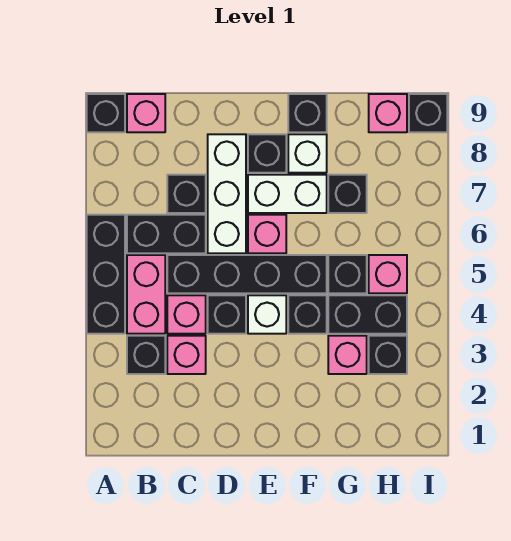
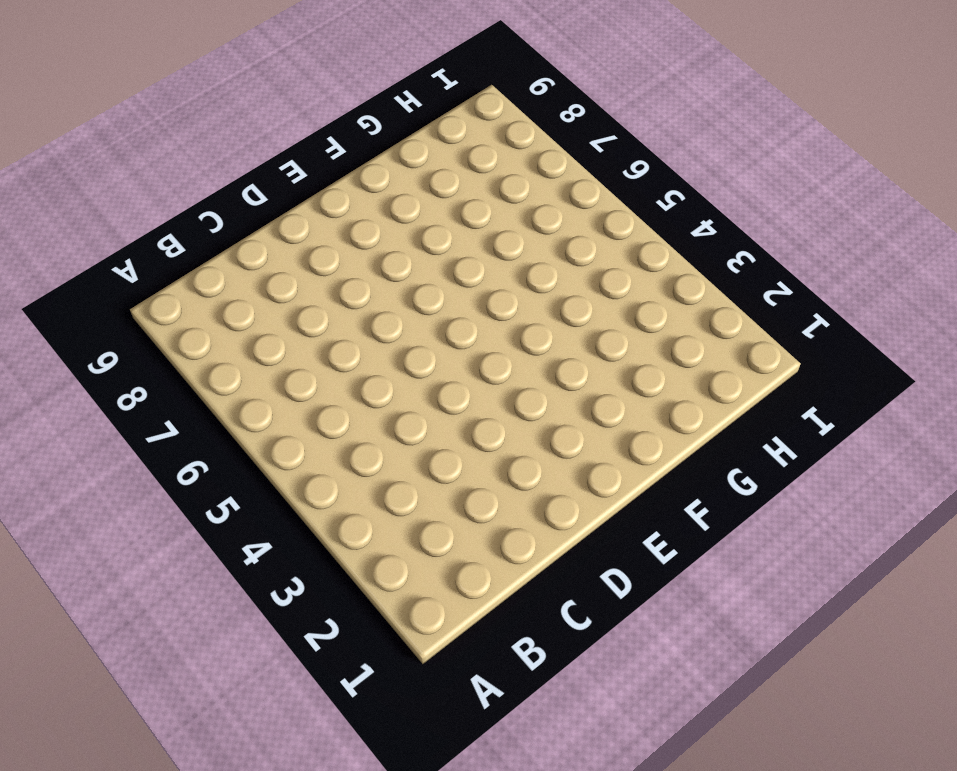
none -> black brick A4:A6 level 1
none -> black brick A9 level 1
none -> black brick B3 level 1

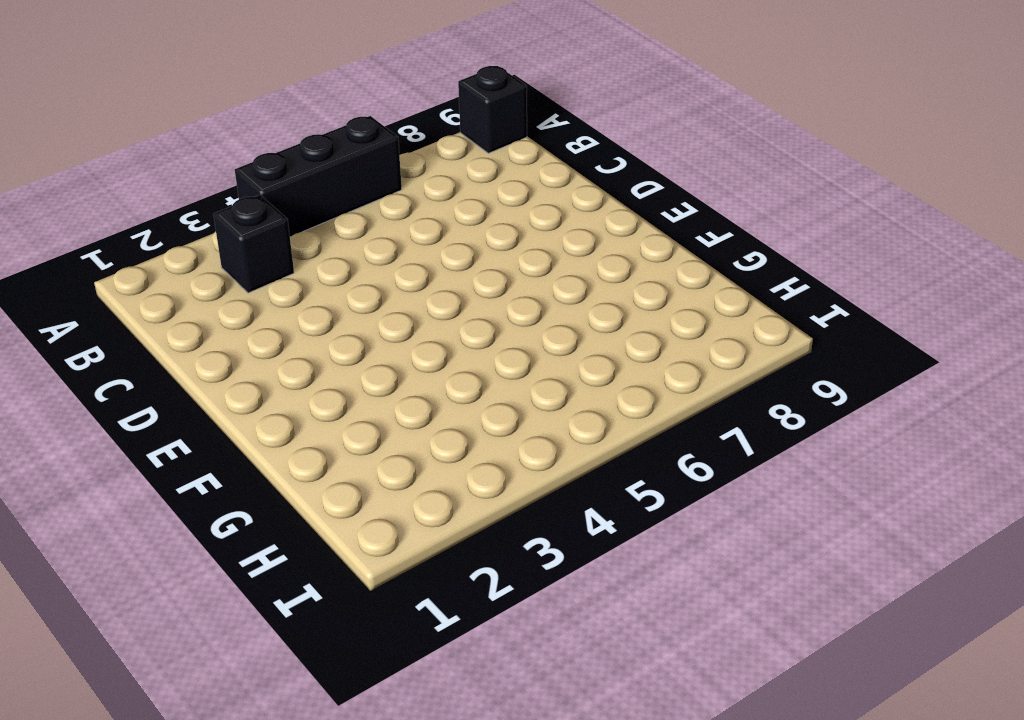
none -> pink brick B4:B5 level 1
none -> black brick B6:C6 level 1
none -> pink brick B9 level 1

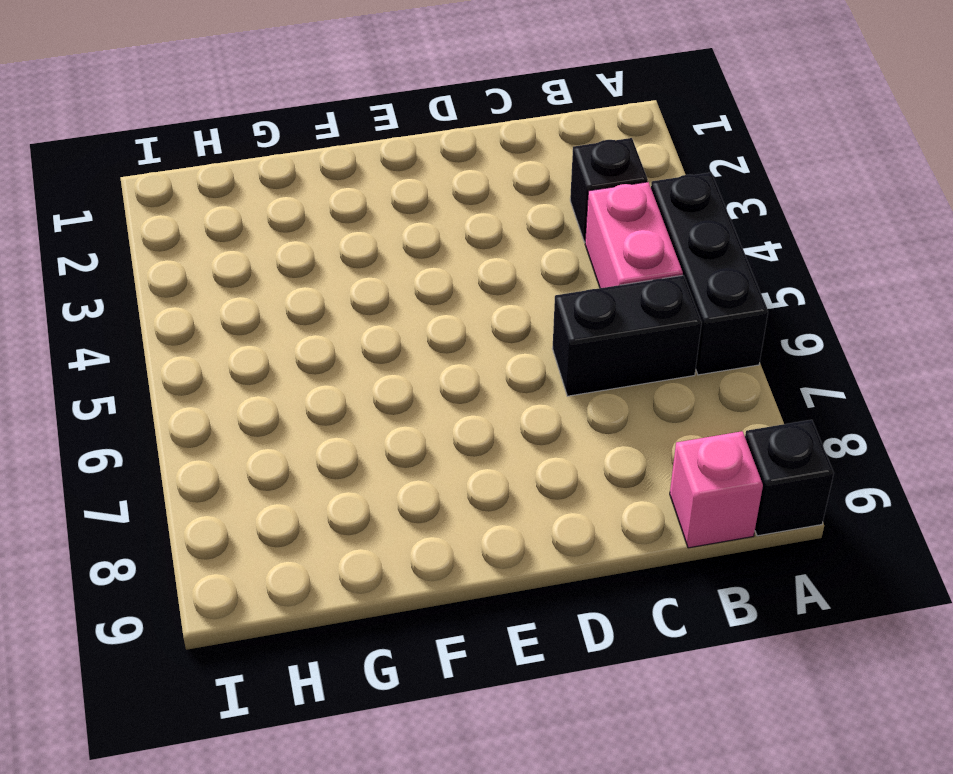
none -> pink brick C3 level 1
none -> pink brick C4 level 1
none -> black brick C5:F5 level 1

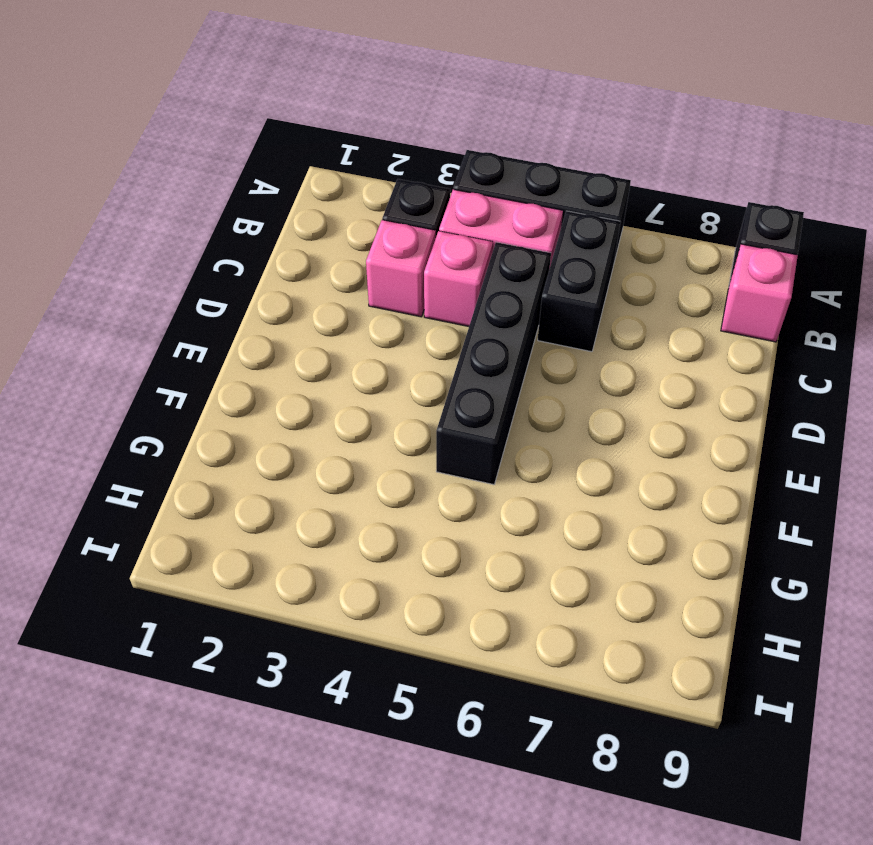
none -> black brick C7 level 1
none -> black brick D4 level 1
none -> white brick D6:D8 level 1

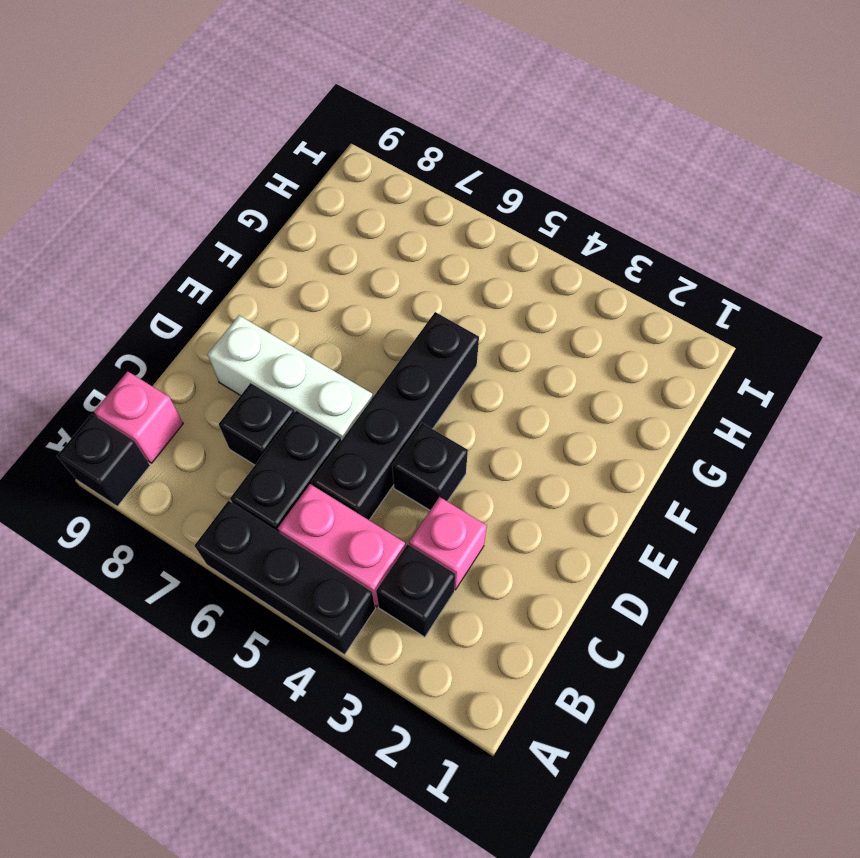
none -> pink brick C4 level 1
none -> white brick E4 level 1
none -> pink brick E6 level 1

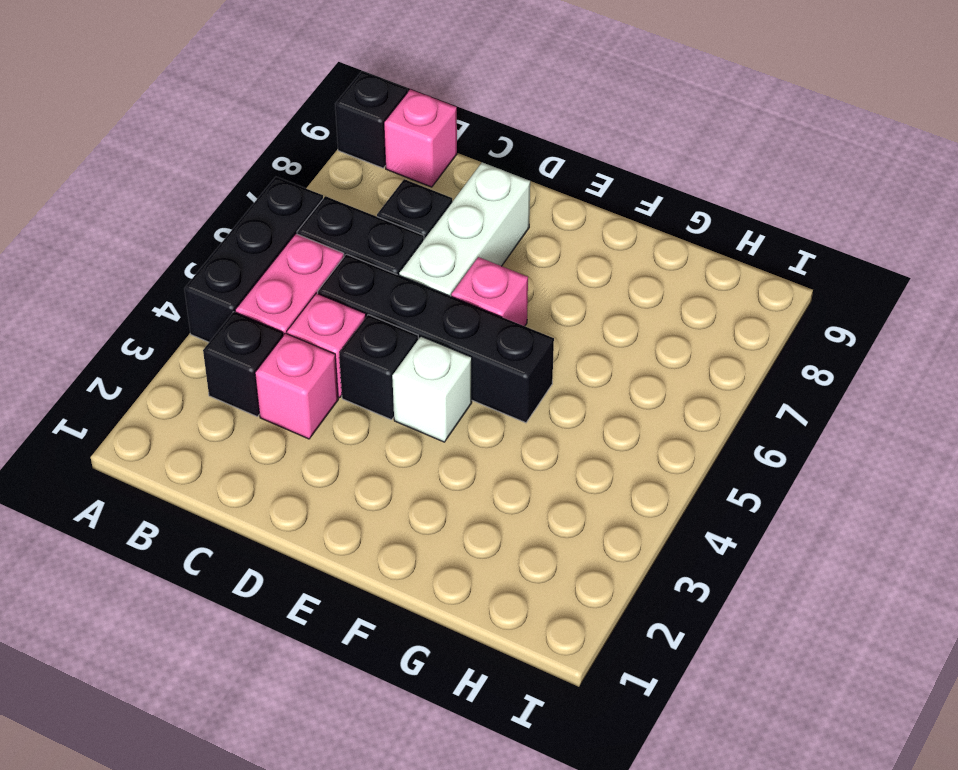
none -> white brick E7:F7 level 1
none -> black brick E8 level 1
none -> black brick F4 level 1

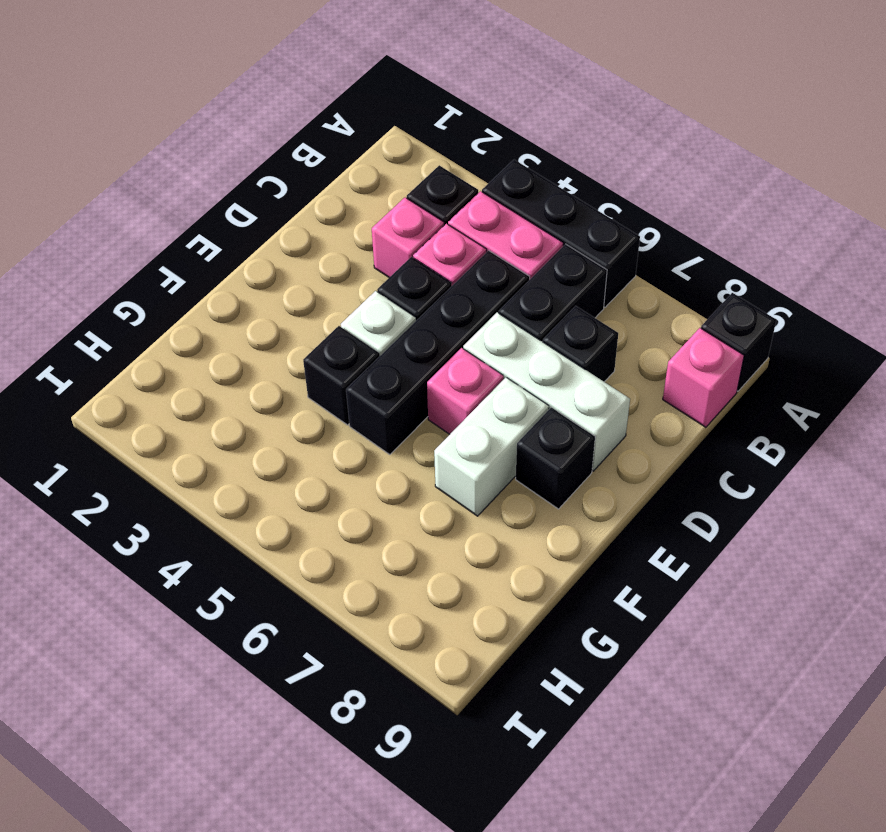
none -> white brick F8 level 1
none -> black brick F9 level 1
none -> pink brick G3 level 1

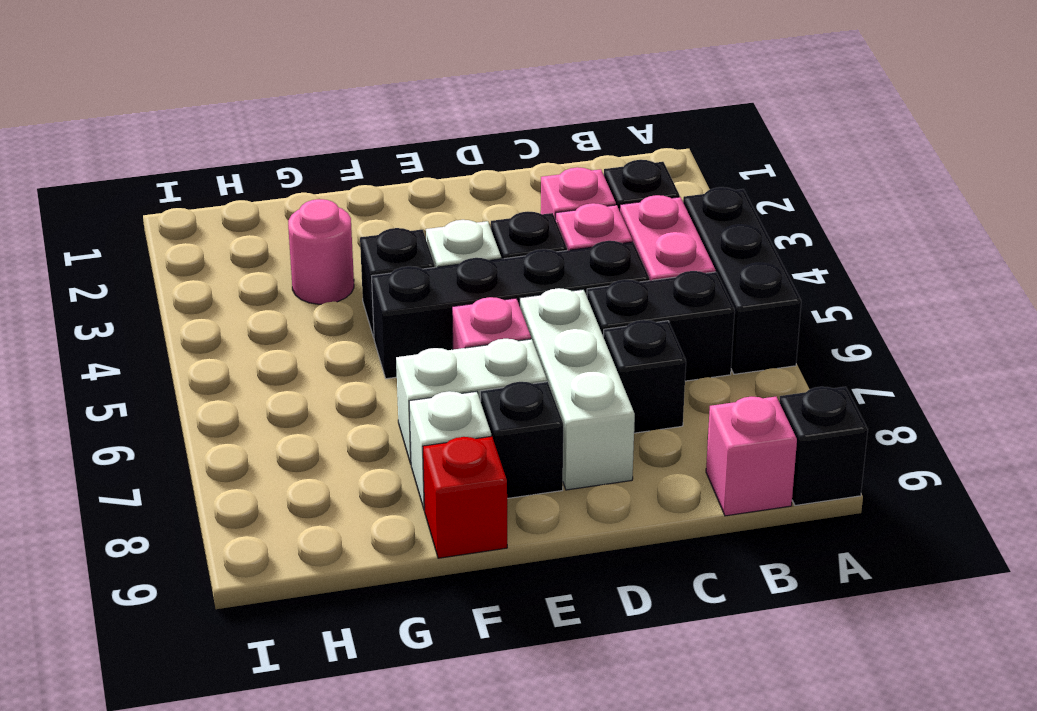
red brick F9 level 1 -> black brick F9 level 1
pink round brick G3 level 1 -> pink brick G3 level 1
none -> black brick G4:H4 level 1
none -> black brick G5 level 1
none -> black brick G7 level 1

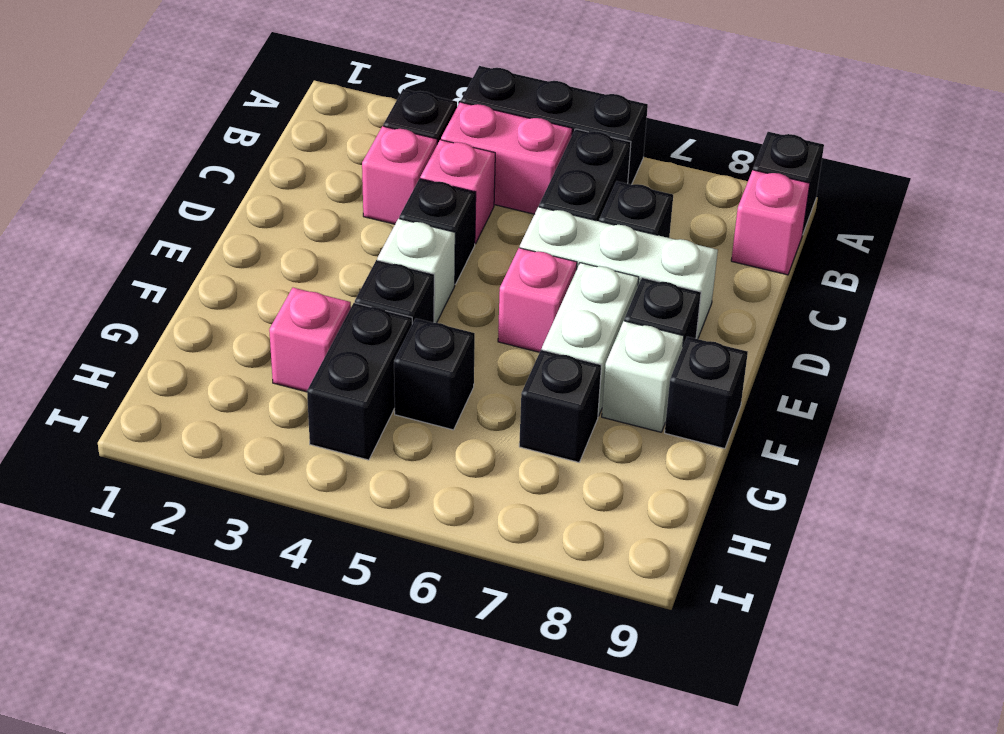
none -> black brick C5:F5 level 1
none -> black brick H3 level 1
none -> pink brick H5 level 1

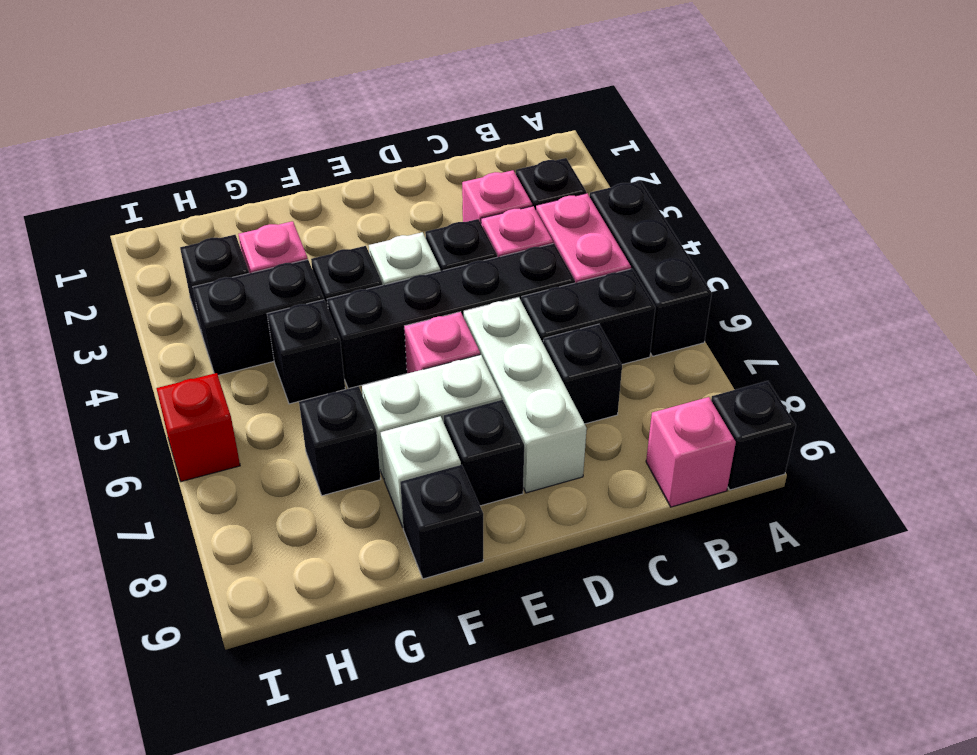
red brick I6 level 1 -> none
none -> pink brick H5 level 1
none -> pink brick H9 level 1
none -> black brick I9 level 1

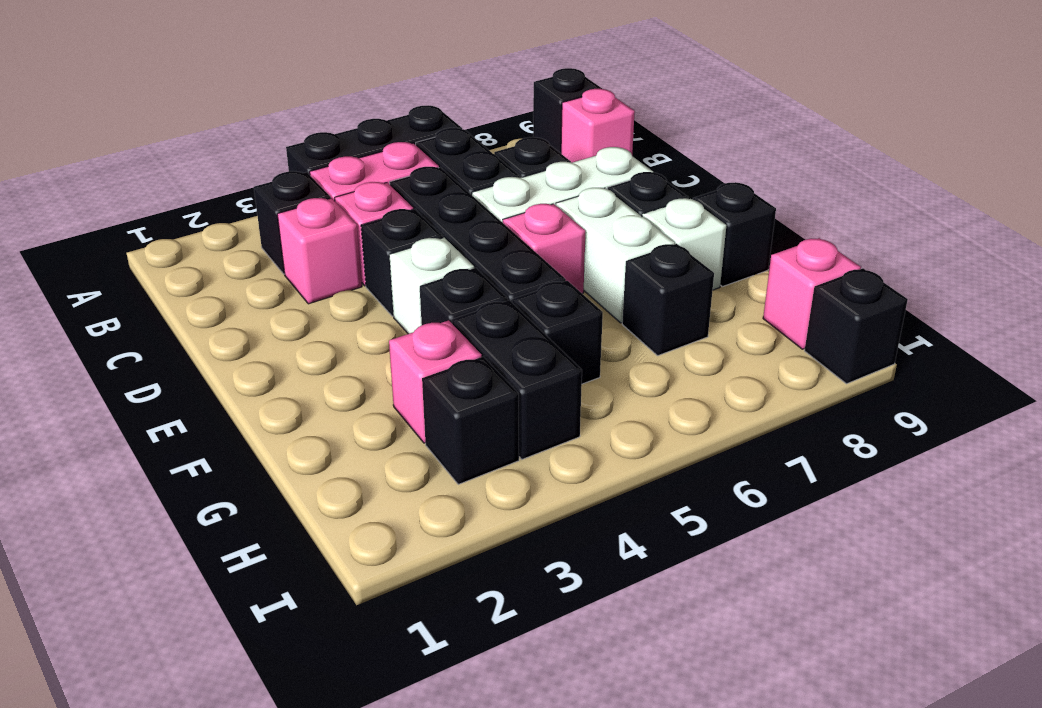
none -> pink brick H5 level 1

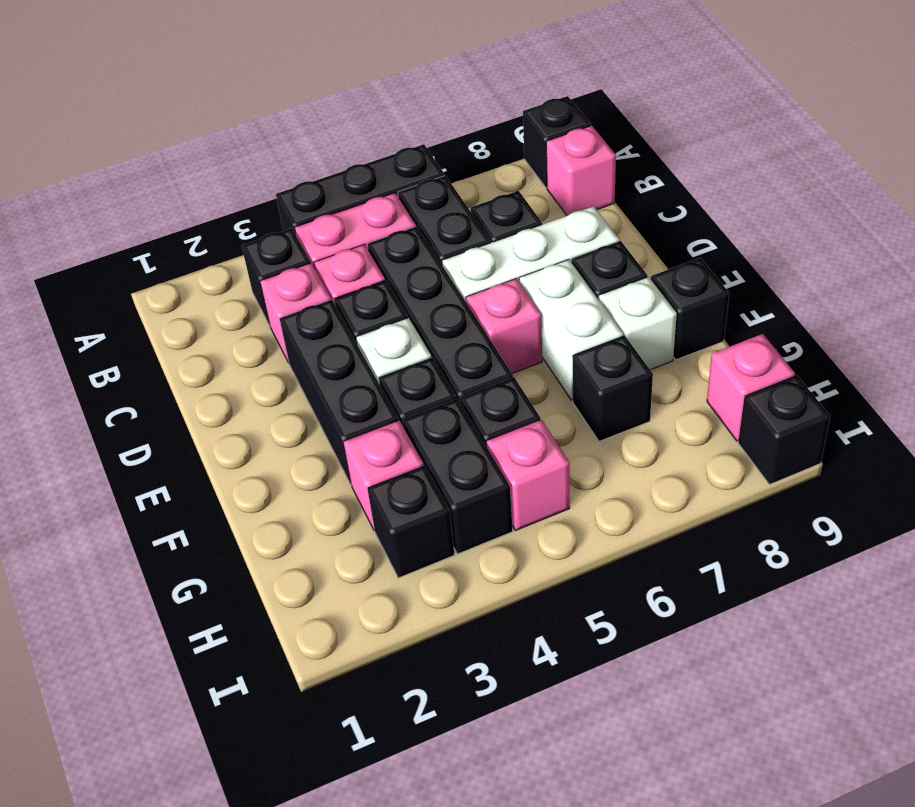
black brick D3:F3 level 1 -> none

